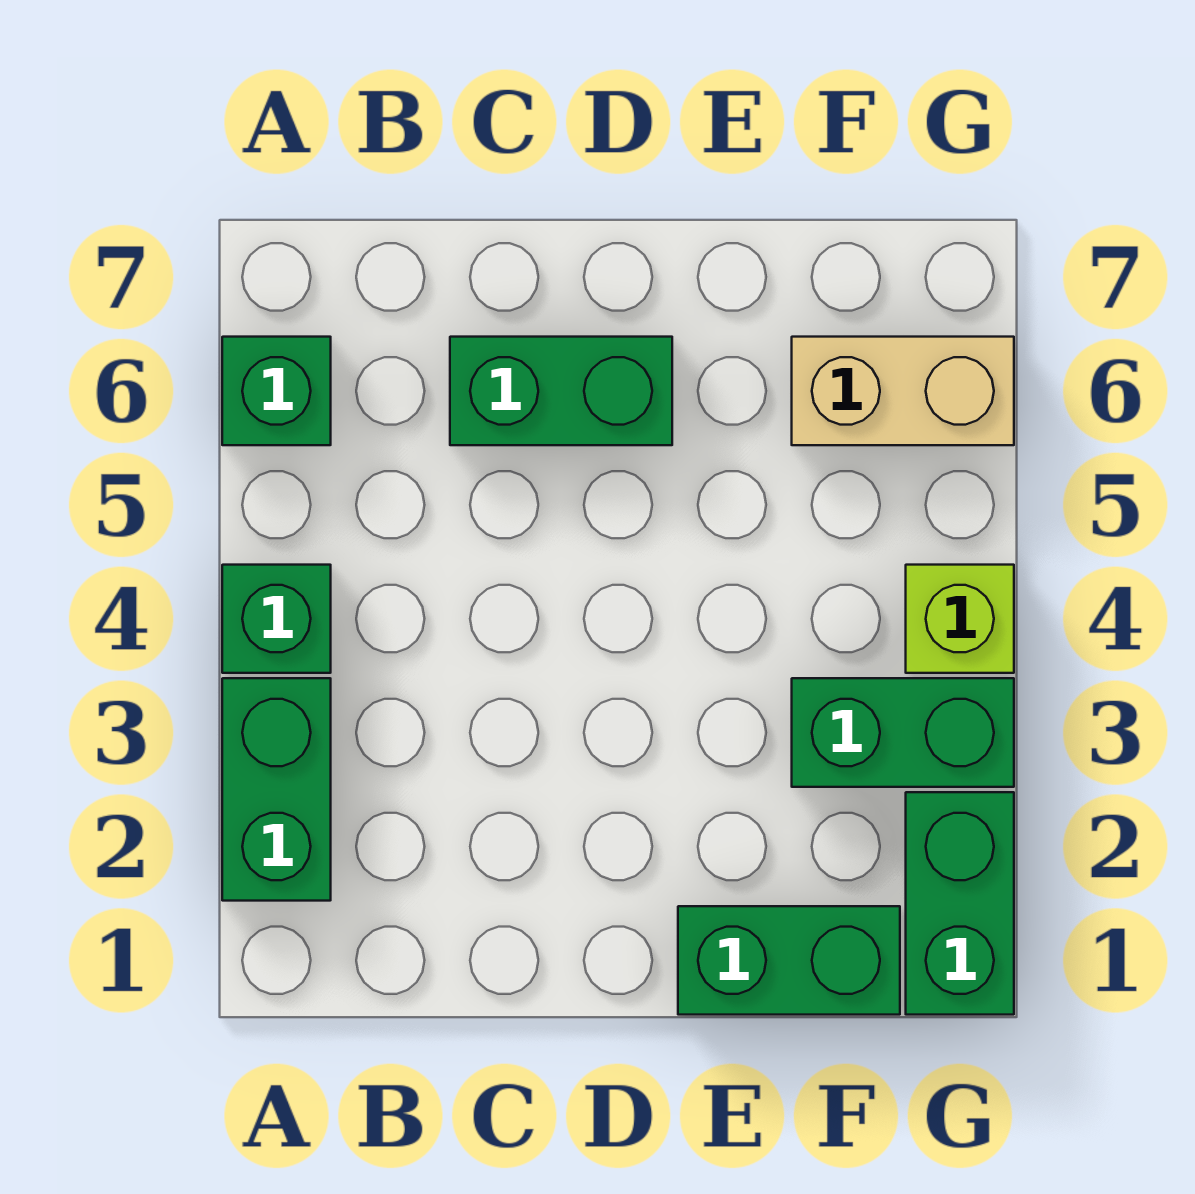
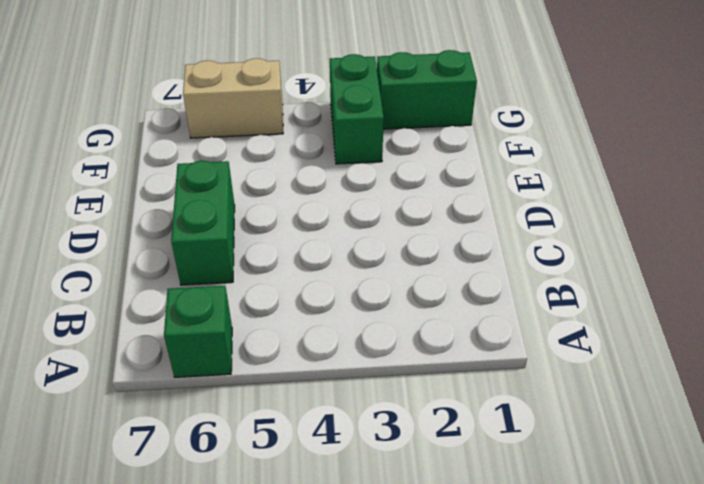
tan brick G5:G6 level 1 -> tan brick F6:G6 level 1
none -> green brick A2:A3 level 1
none -> green brick A4 level 1

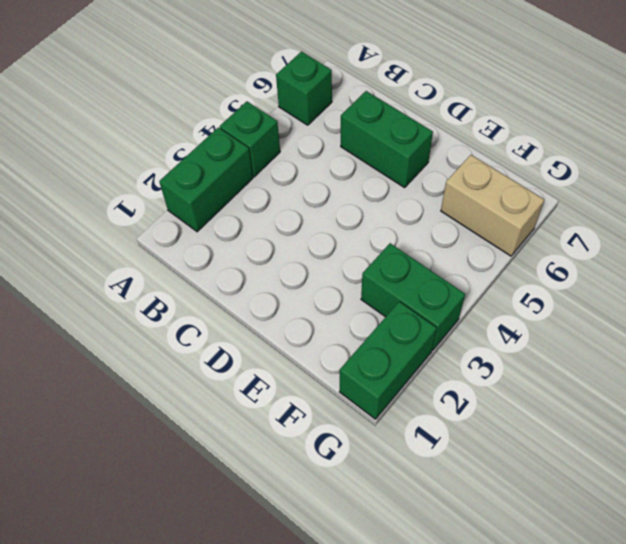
none -> green brick E1:F1 level 1
none -> lime brick G4 level 1

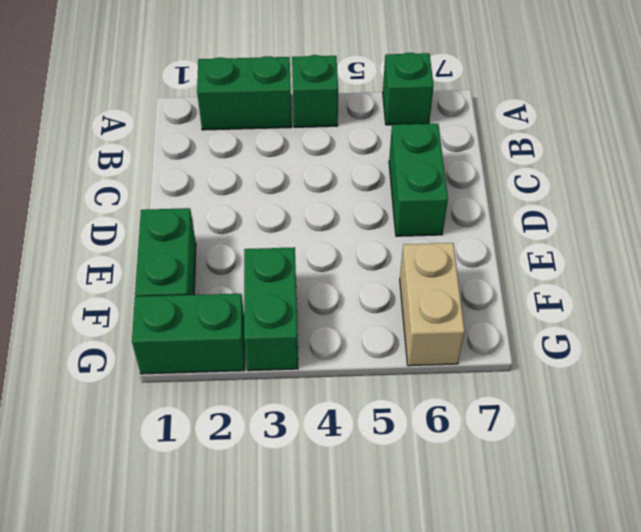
none -> lime brick G4 level 1

